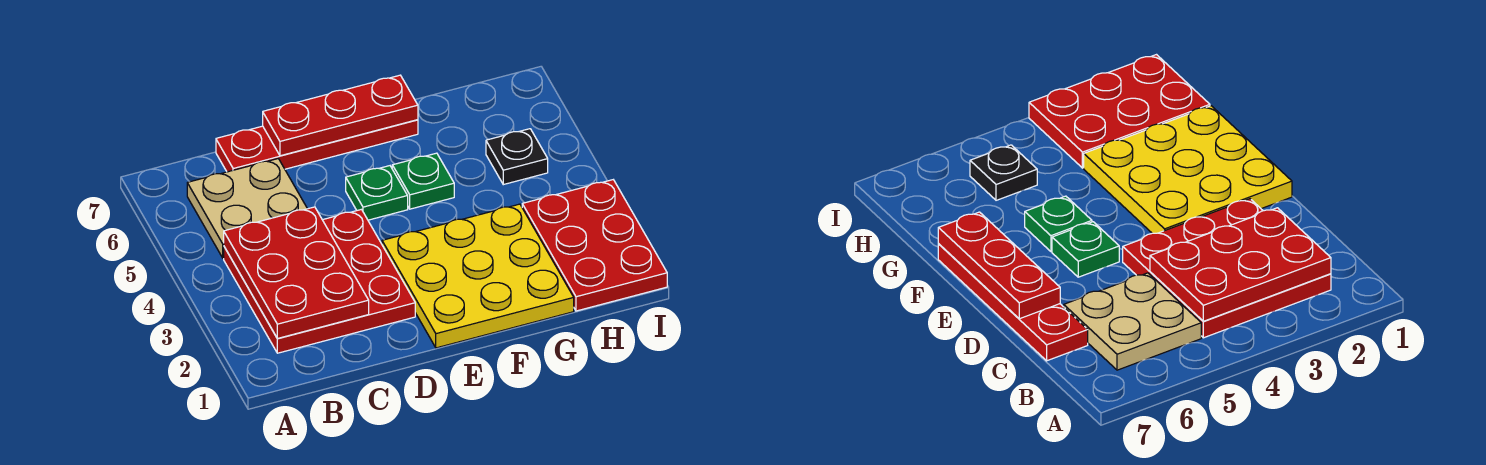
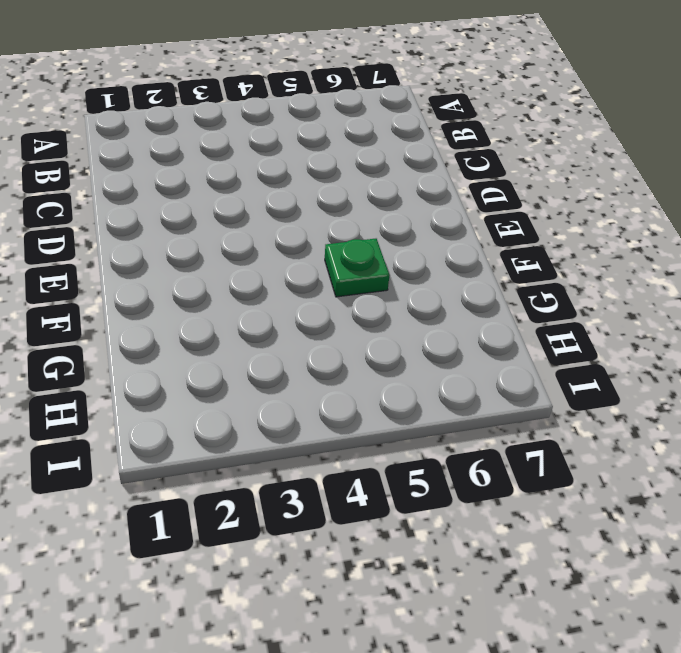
none -> red plate B2:D4 level 1
none -> tan plate B5:C6 level 1

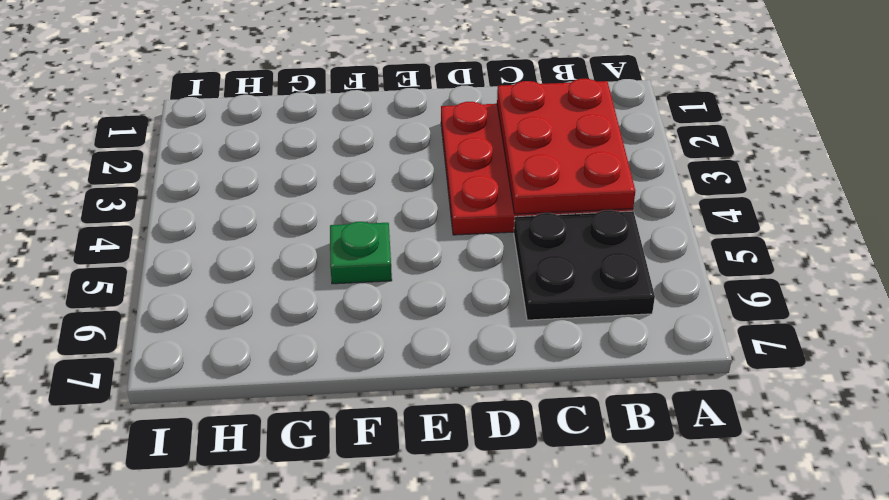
black plate B5:C6 level 1 -> tan plate B5:C6 level 1
none -> red plate C7:F7 level 1
none -> yellow plate E1:G3 level 1

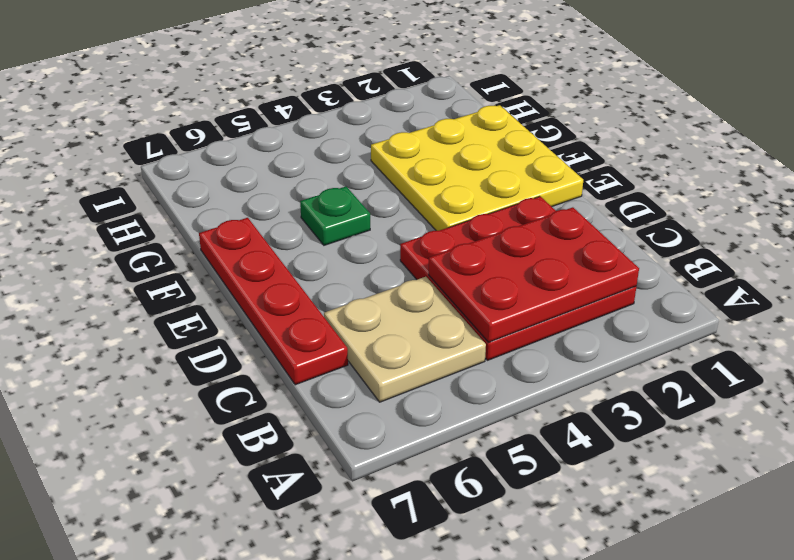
none -> green plate E5 level 1
none -> red plate H1:I3 level 1

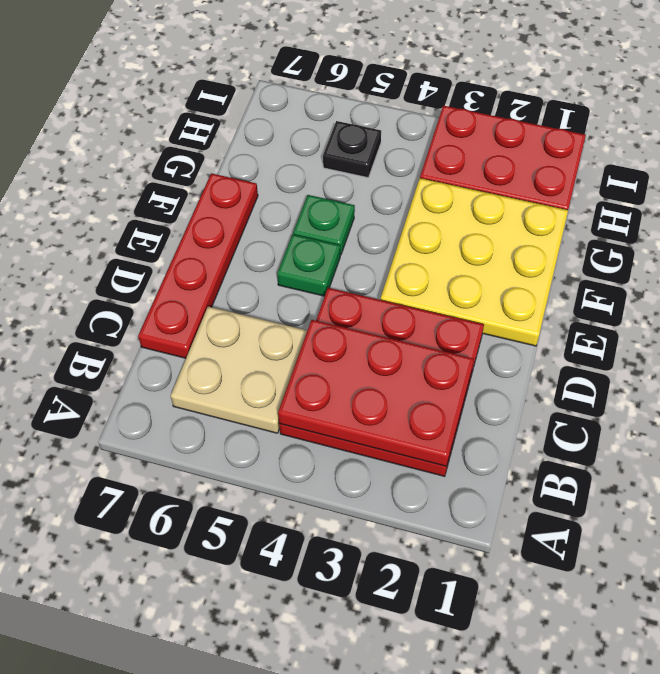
none -> red plate D7:F7 level 2

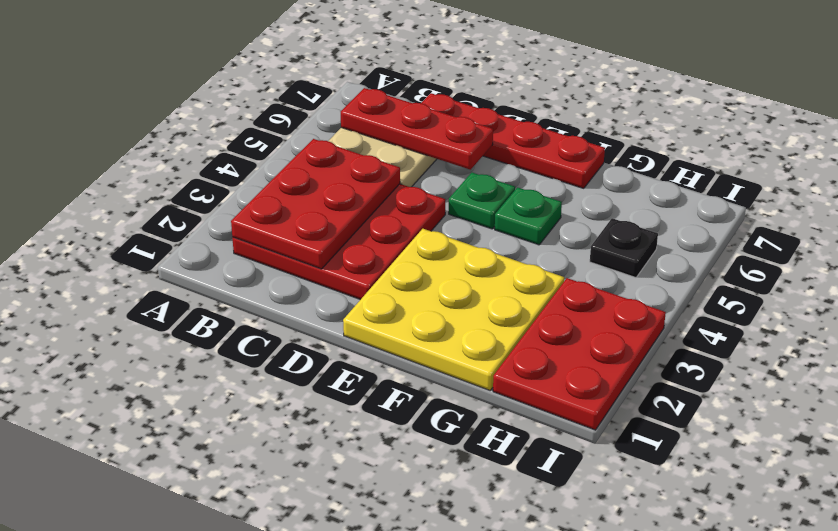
red plate B6:D6 level 2 -> red plate D7:F7 level 2

